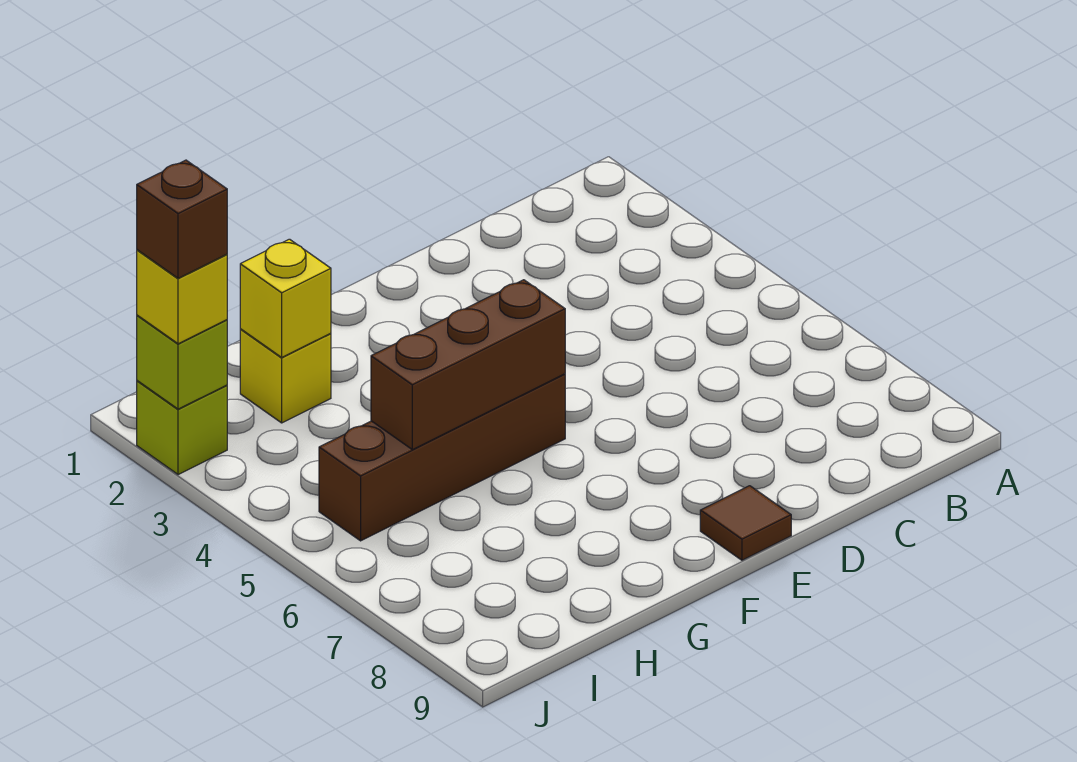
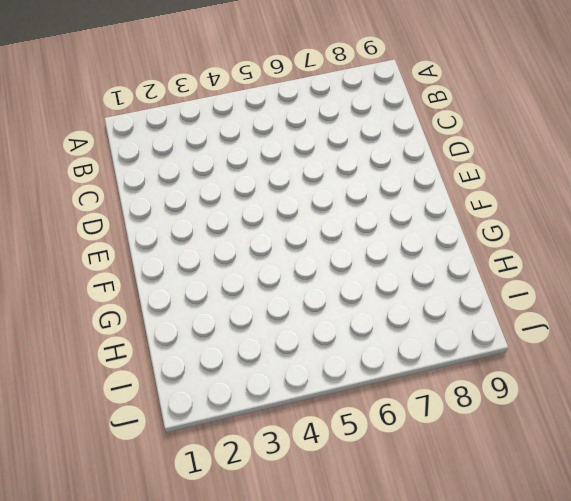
none -> brown tile E9 level 1
none -> brown brick F5:I5 level 1

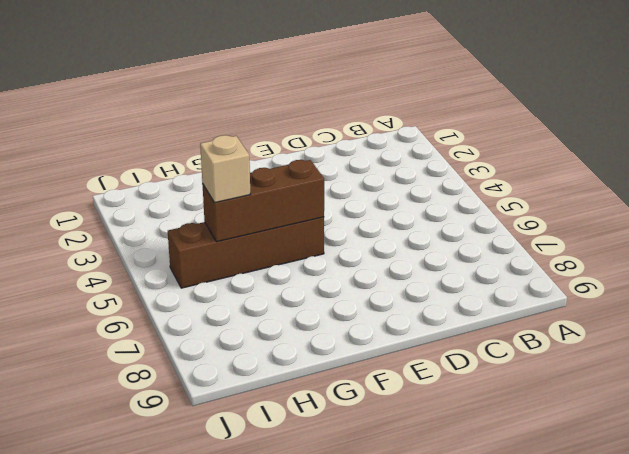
tan brick H5 level 3 -> none
none -> brown tile E9 level 1
none -> yellow brick H2 level 1

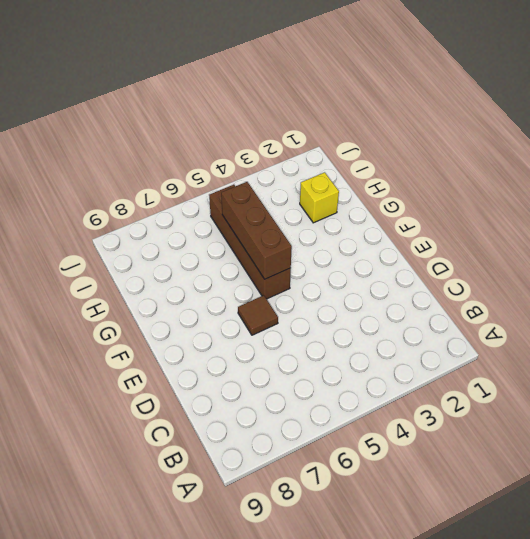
brown tile E6 level 1 -> brown tile E9 level 1
none -> lime brick J2 level 1
none -> yellow brick H2 level 2

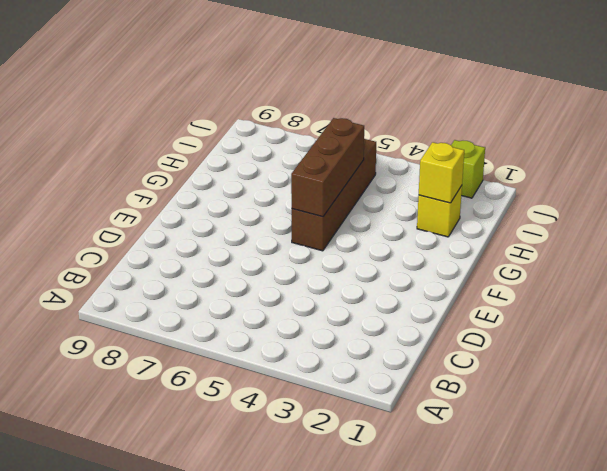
none -> brown tile E9 level 1
none -> lime brick J2 level 2

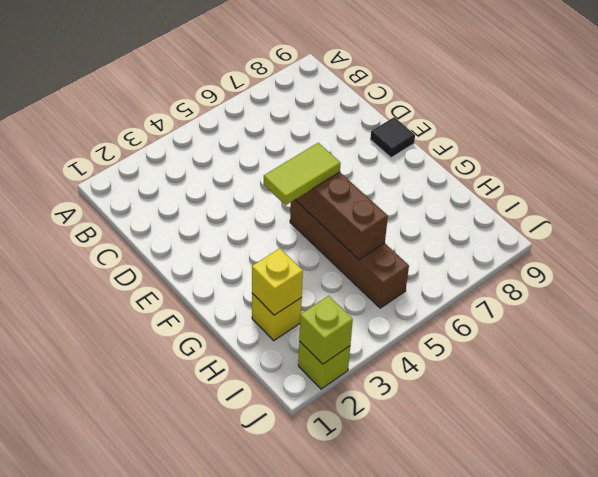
black tile E9 level 1 -> brown tile E9 level 1
lime tile F4:F5 level 3 -> none
none -> yellow brick J2 level 3
none -> brown brick J2 level 4

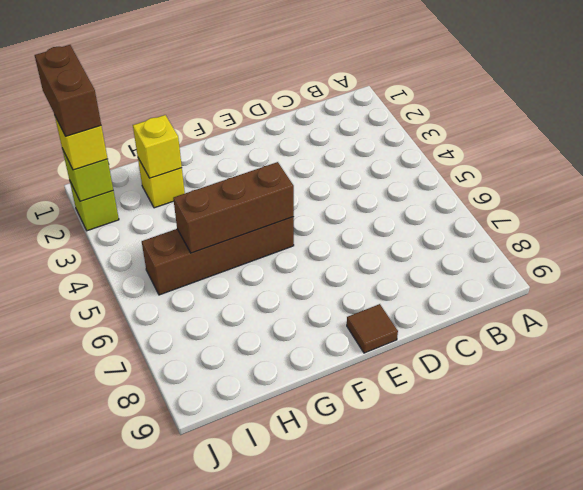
brown brick J1:J2 level 4 -> brown brick J2 level 4

